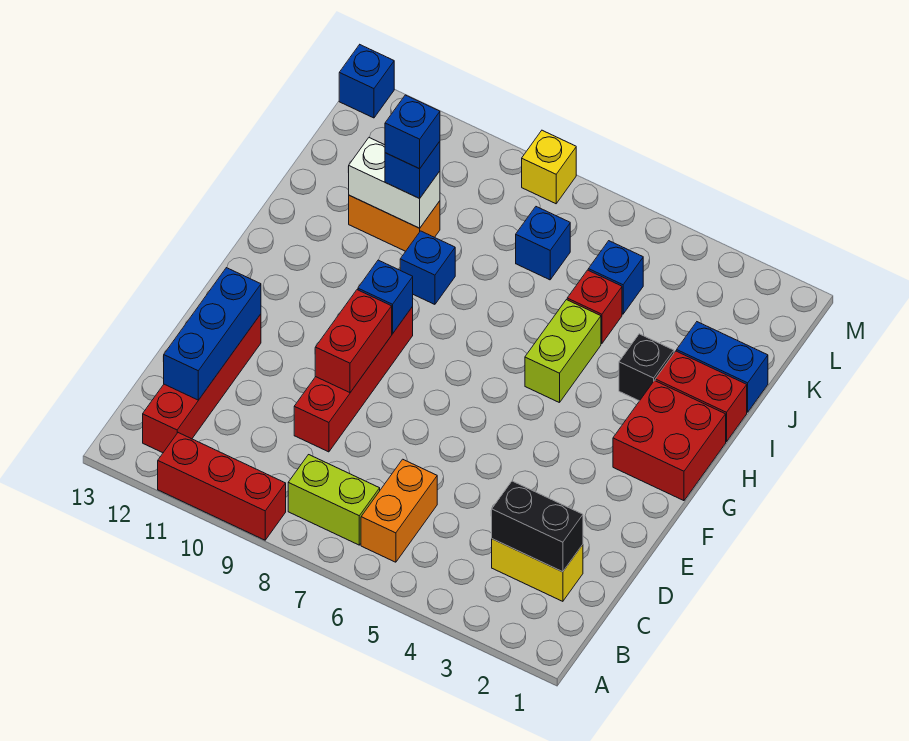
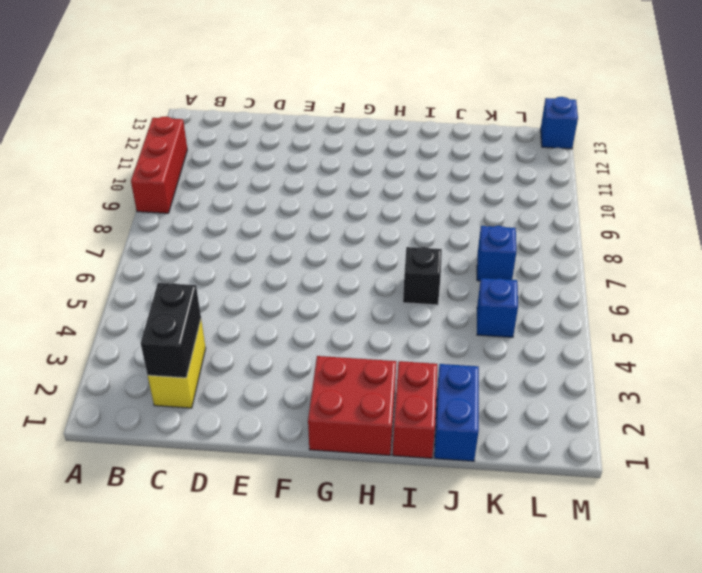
black brick I6 level 1 -> black brick I3 level 1
none -> orange brick B6:C6 level 1
none -> lime brick B7:B8 level 1
none -> red brick B12:E12 level 1

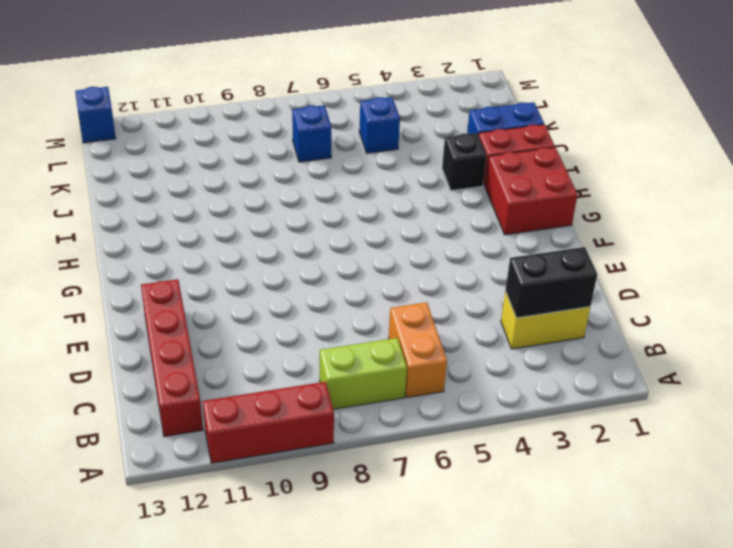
none -> red brick D9:G9 level 1
none -> lime brick H5:I5 level 1
none -> blue brick I9 level 1

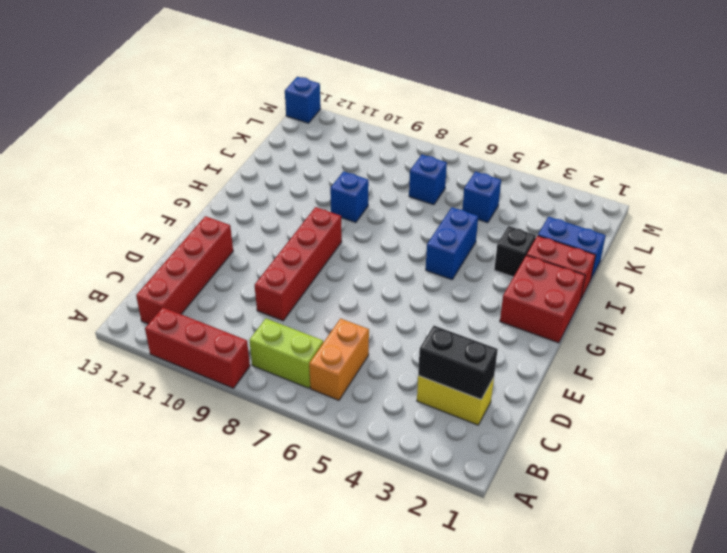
blue brick H5:I5 level 1 -> lime brick H5:I5 level 1
none -> red brick J5 level 1
none -> orange brick J10:J11 level 1
none -> yellow brick M8 level 1

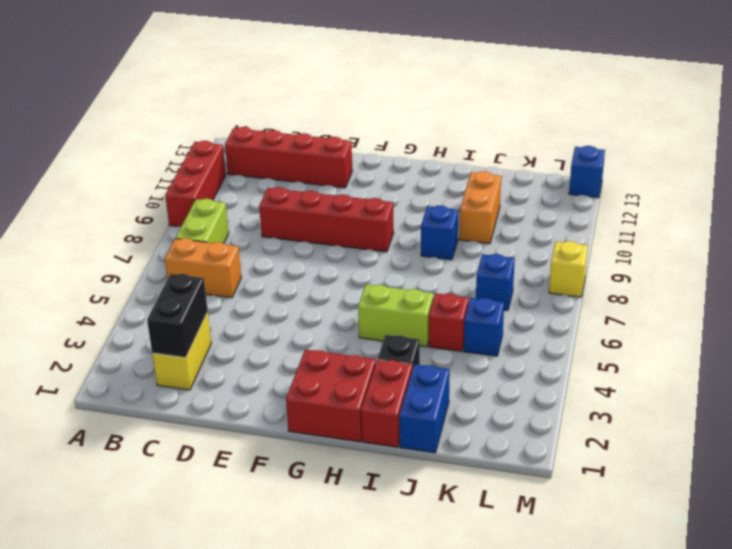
none -> blue brick C12:E12 level 2
none -> red brick E9:F9 level 2
none -> blue brick G9 level 2

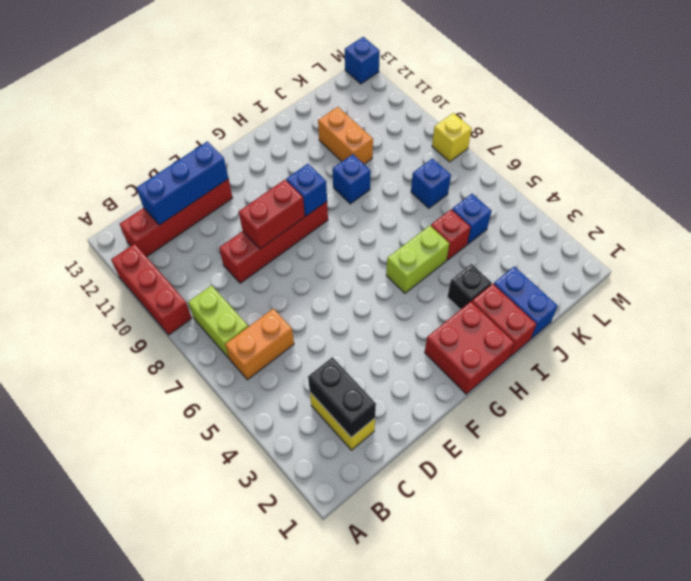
none -> white brick J10:J11 level 2
none -> blue brick J10 level 3
none -> blue brick J10 level 4

